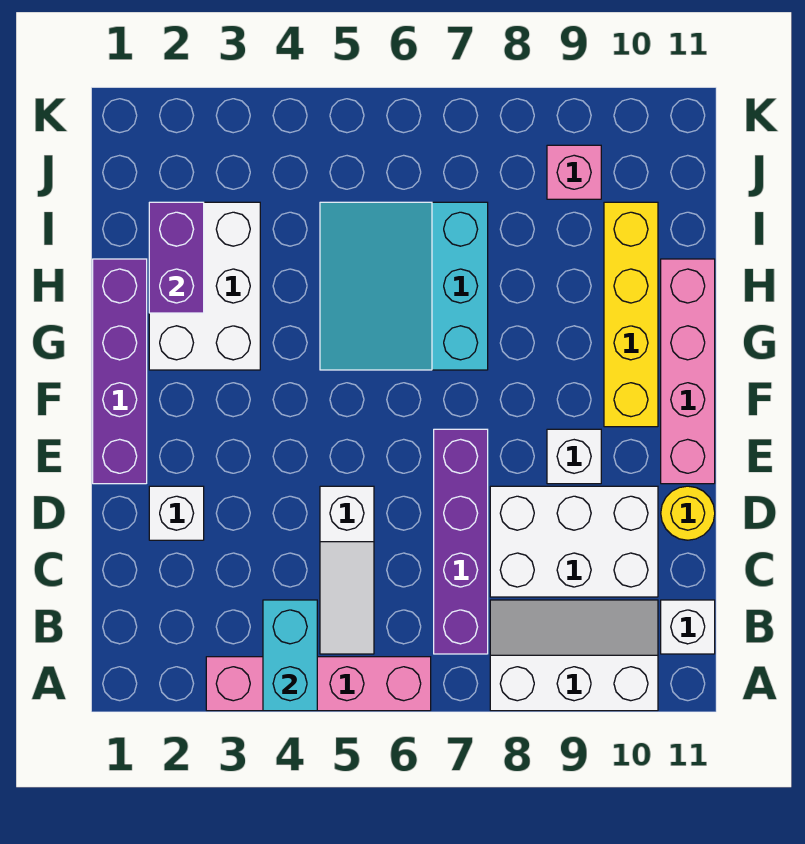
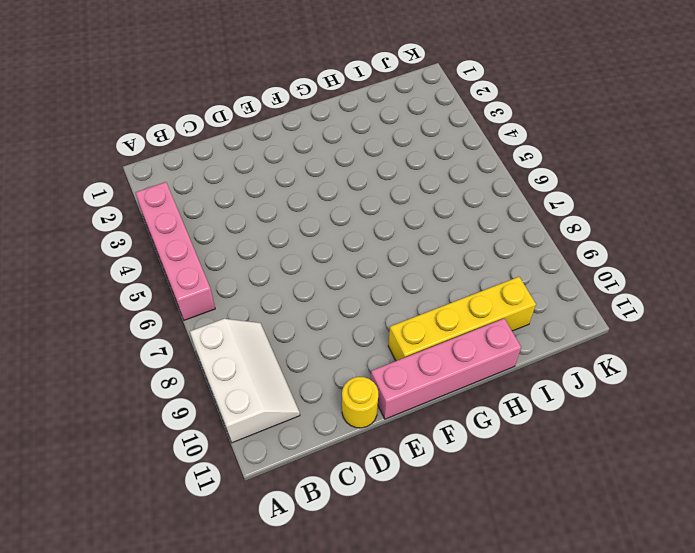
none -> white slope B5:D5 level 1 top D
none -> purple brick B7:E7 level 1
none -> white brick B11 level 1

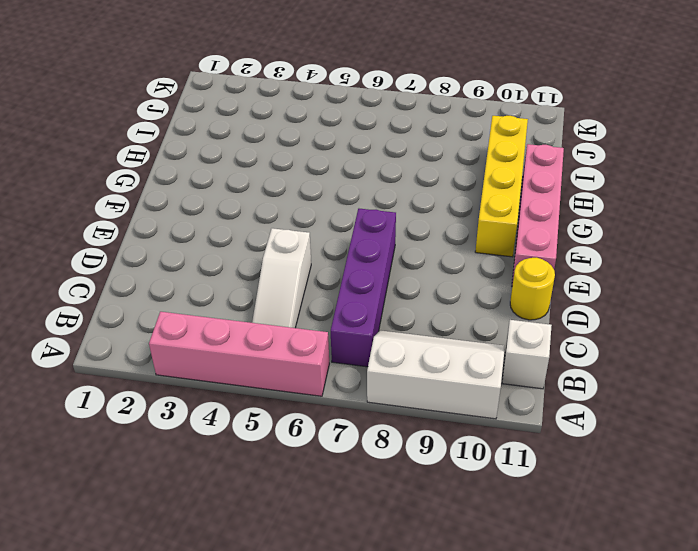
none -> white brick C8:D10 level 1
none -> white brick D2 level 1
none -> purple brick E1:H1 level 1

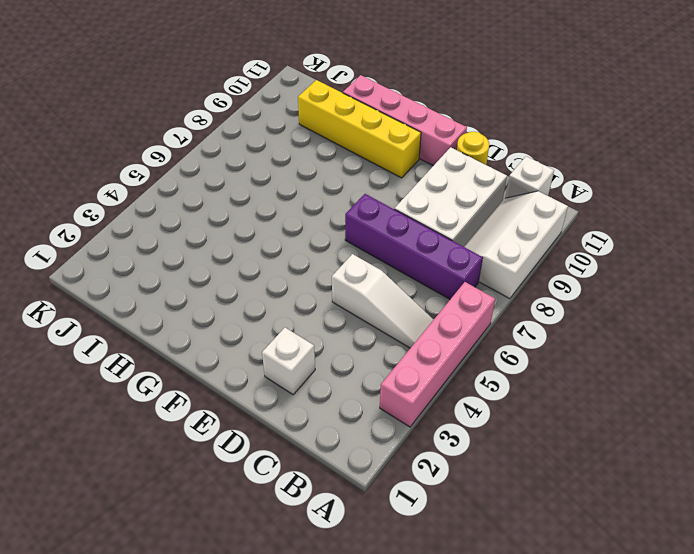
none -> purple brick E1:H1 level 1
none -> white brick E9 level 1
none -> white brick G2:I3 level 1

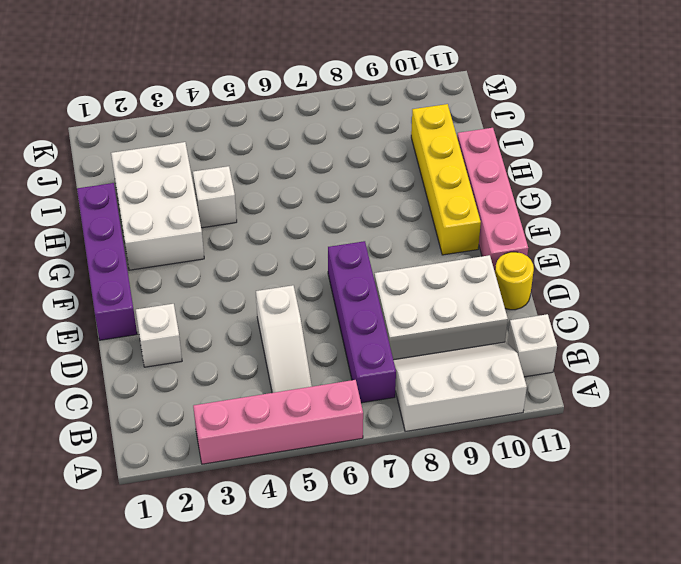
white brick H4 level 1 -> white brick E9 level 1
none -> cyan slope G5:I7 level 1 top 7
none -> pink brick J9 level 1
none -> cyan brick A4:B4 level 2

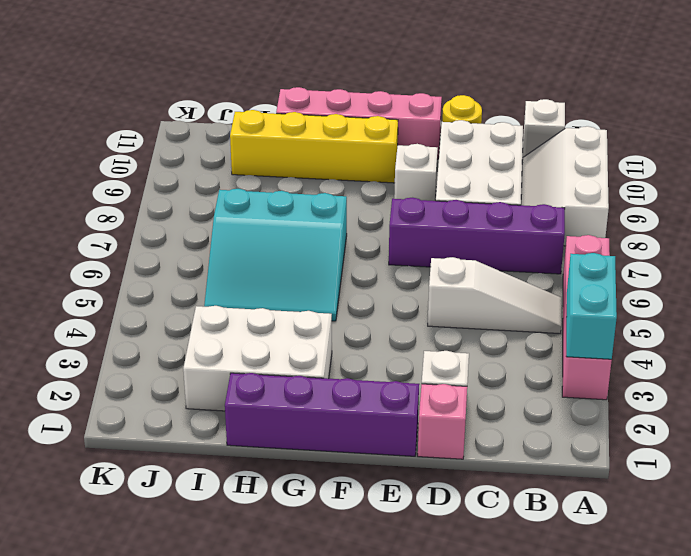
cyan brick A3:A4 level 2 -> cyan brick A4:B4 level 2
pink brick D1 level 1 -> pink brick J9 level 1
none -> purple brick H2:I2 level 2

